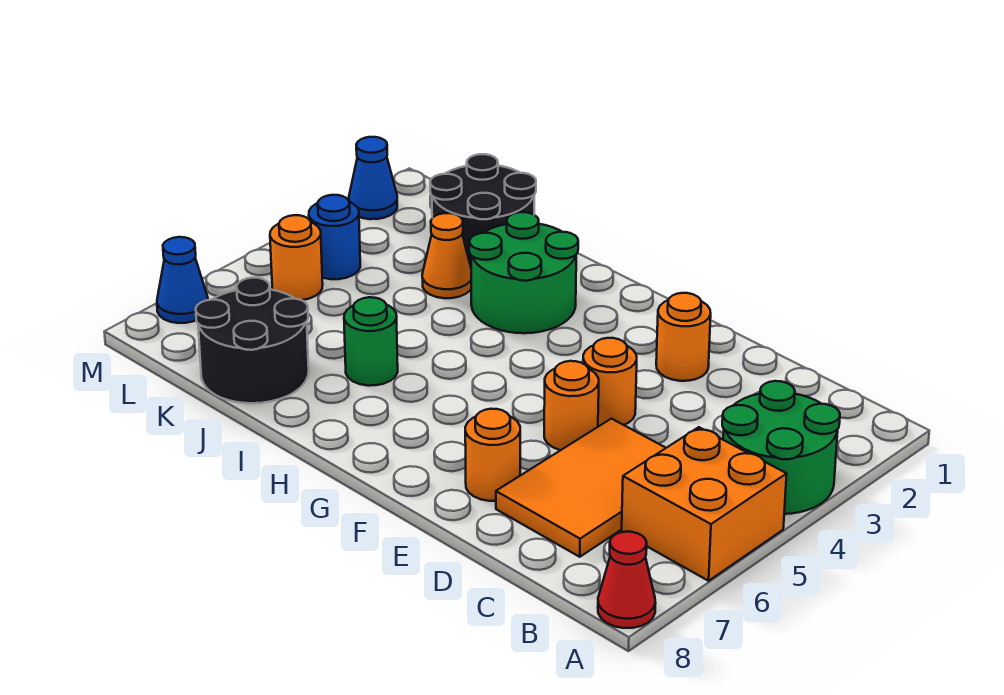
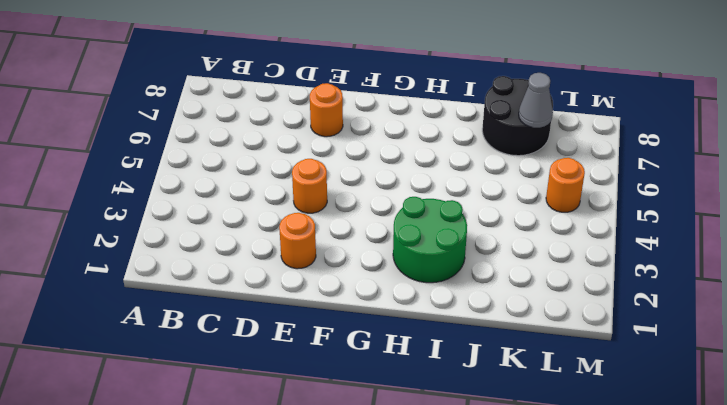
grey cone K7 level 2 -> none
none -> green round brick A3:B4 level 1
none -> orange brick A5:B6 level 1
none -> red cone A8 level 1

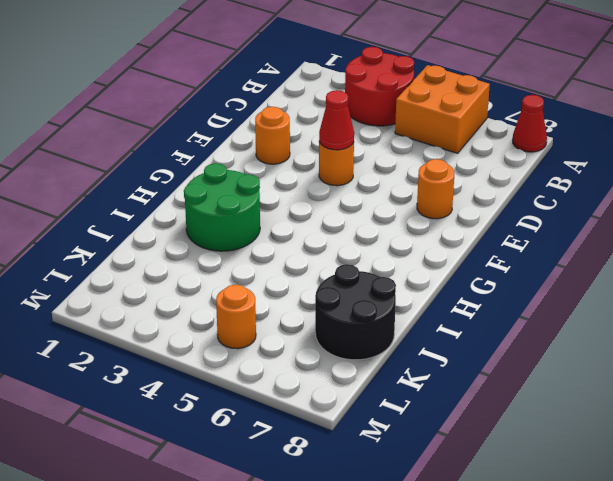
red round brick A3:B4 level 1 -> green round brick A3:B4 level 1
red cone E4 level 2 -> none
none -> orange tile C5:D7 level 1
none -> orange round brick E5 level 1
none -> green round brick I6 level 1

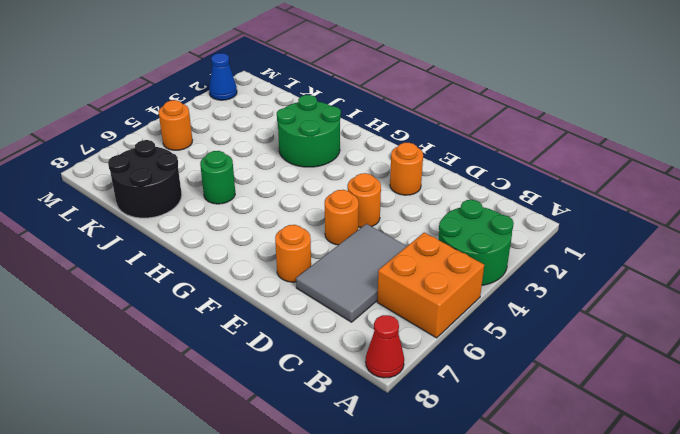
grey tile C5:D7 level 1 -> orange tile C5:D7 level 1
none -> black round brick J1:K2 level 1
none -> orange cone J3 level 1
none -> blue round brick L4 level 1

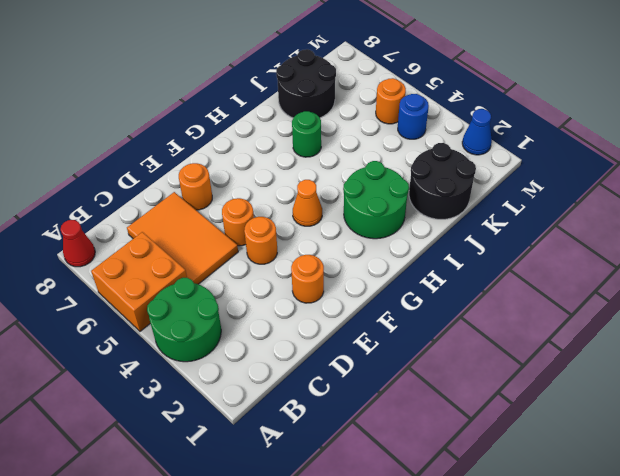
orange cone G4 level 1 -> orange cone J3 level 1
none -> blue cone M7 level 1

